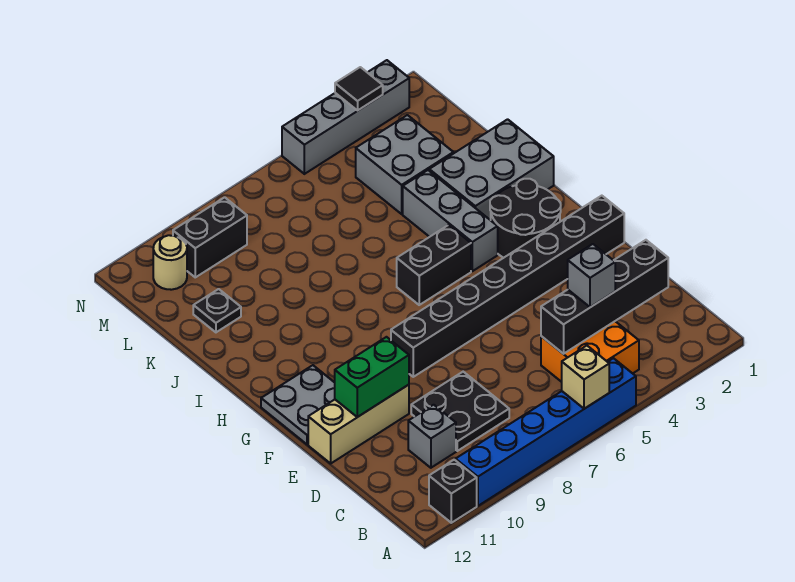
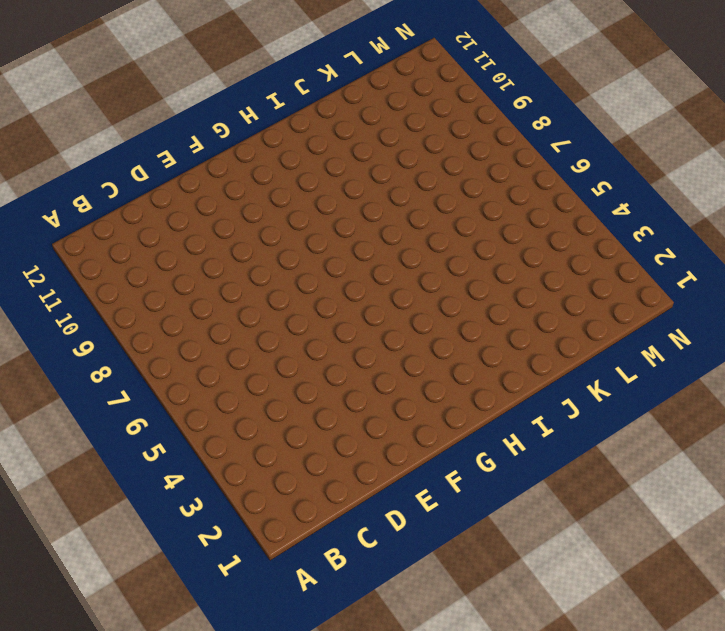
none -> blue brick A5:A10 level 1
none -> black brick A11 level 1
none -> orange brick B4:C5 level 1

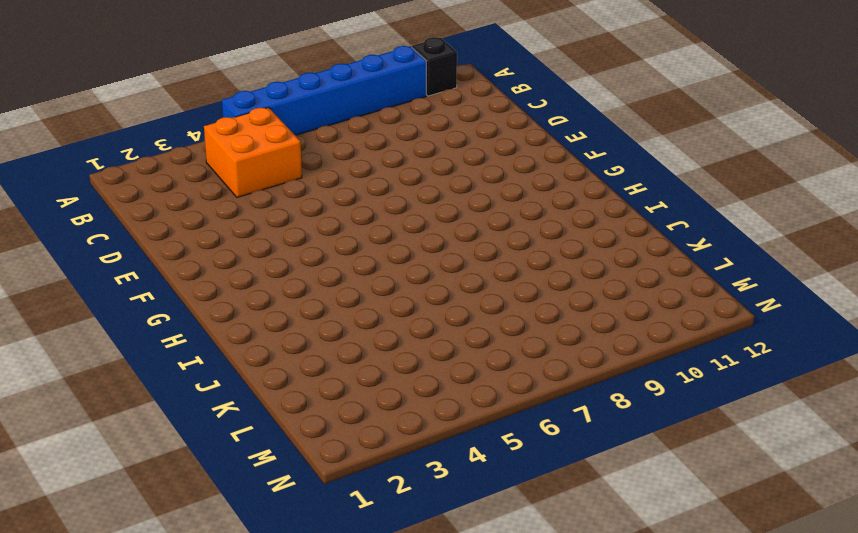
none -> black plate C8:D9 level 1
none -> grey brick C10 level 1
none -> tan brick E10:E12 level 1

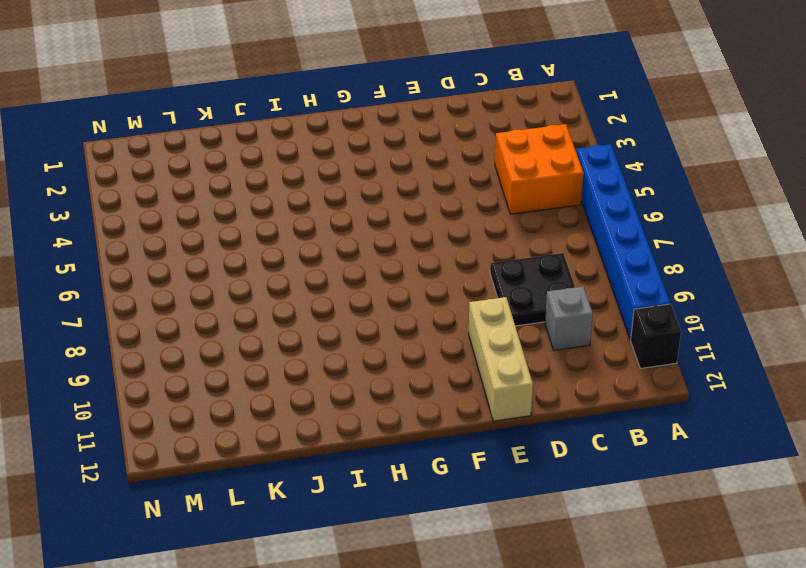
none -> black brick F1:F8 level 1
none -> grey plate F11:G12 level 1
none -> black round brick G2:H3 level 1

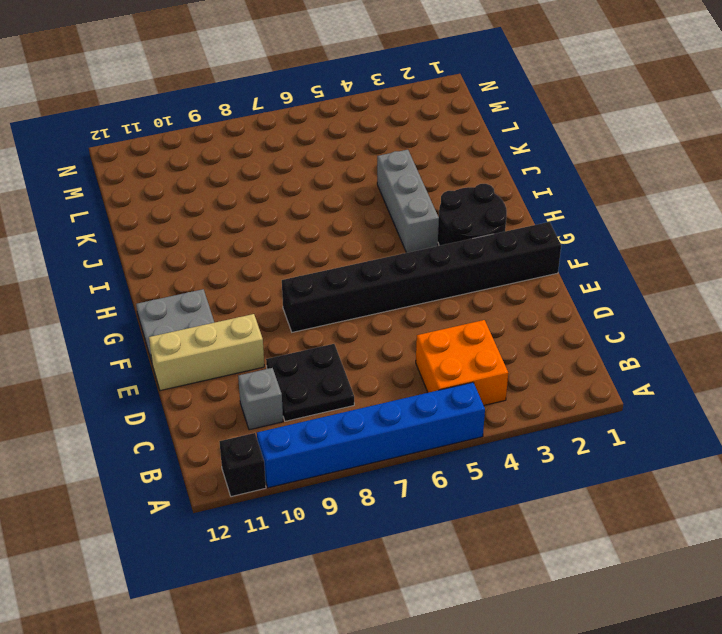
none -> black brick H5:H6 level 1
none -> grey brick I1:J3 level 1
none -> grey brick K3:L4 level 1

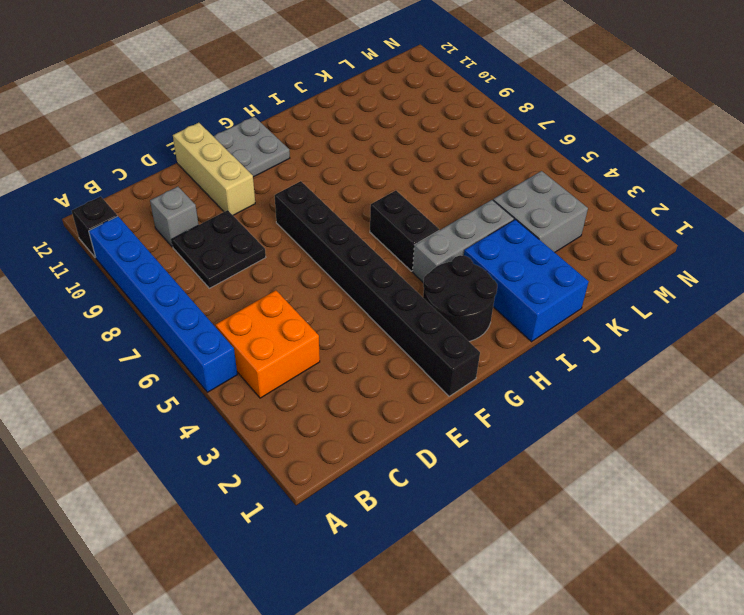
blue brick I1:J3 level 1 -> grey brick I1:J3 level 1
none -> black plate K11 level 1
none -> black brick M9:M10 level 1
none -> tan round brick M11 level 1

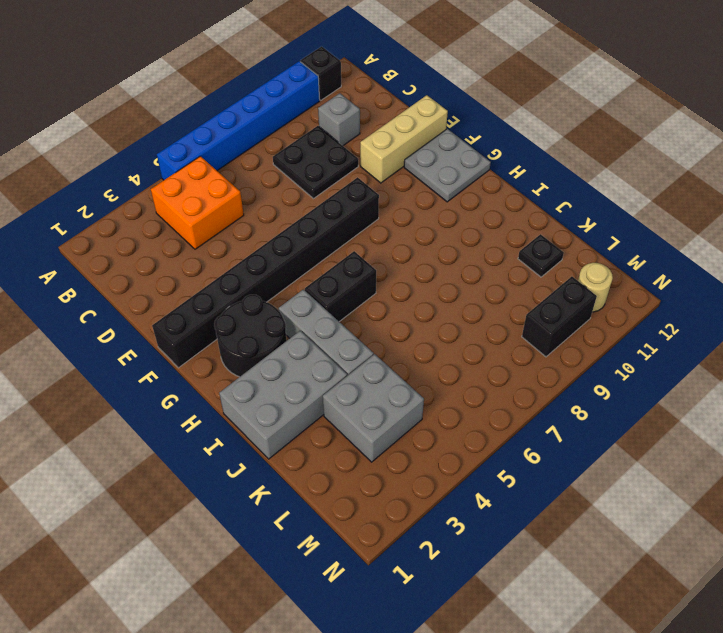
none -> grey brick N2:N5 level 1
none -> tan brick A6 level 2
none -> black brick C2:C5 level 2

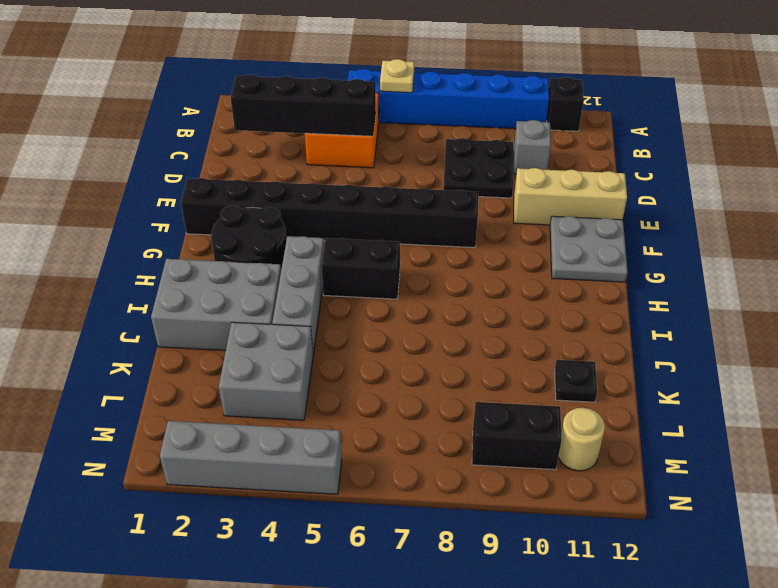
tan plate A6 level 2 -> tan brick A6 level 2
none -> green brick E10:E11 level 2
none -> black tile N3 level 2
none -> grey brick C4 level 3

